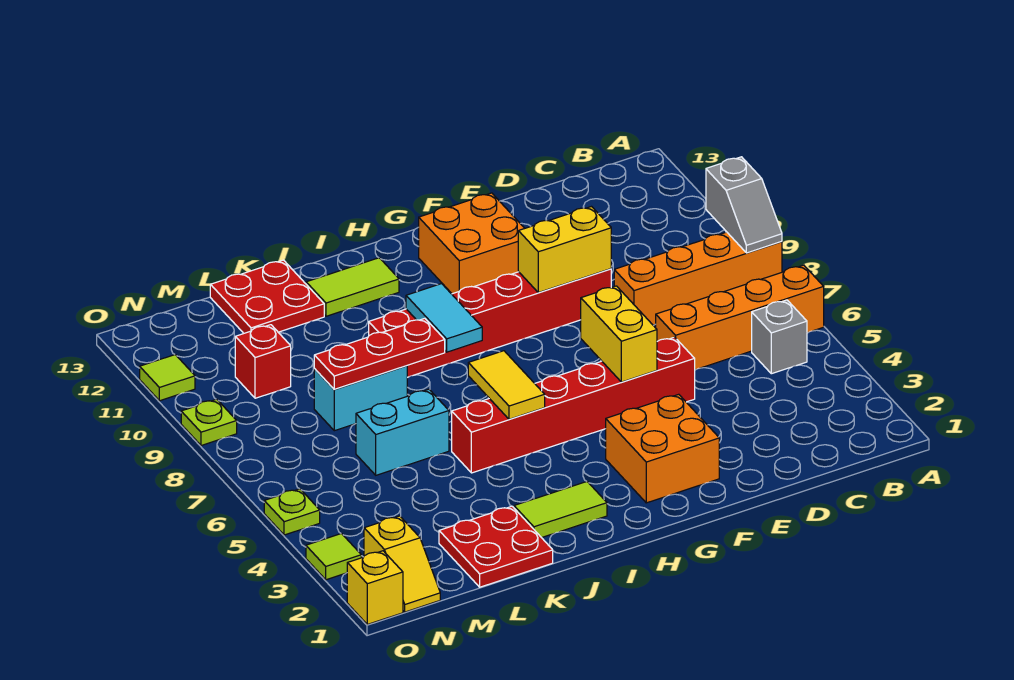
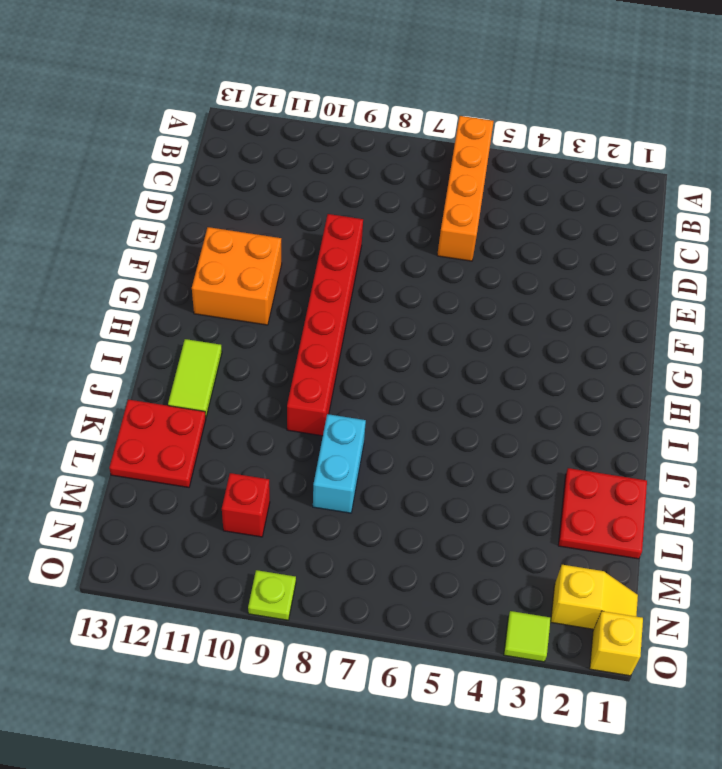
none -> orange brick A8:D8 level 1
none -> grey brick B5 level 1
none -> red brick E5:J5 level 1

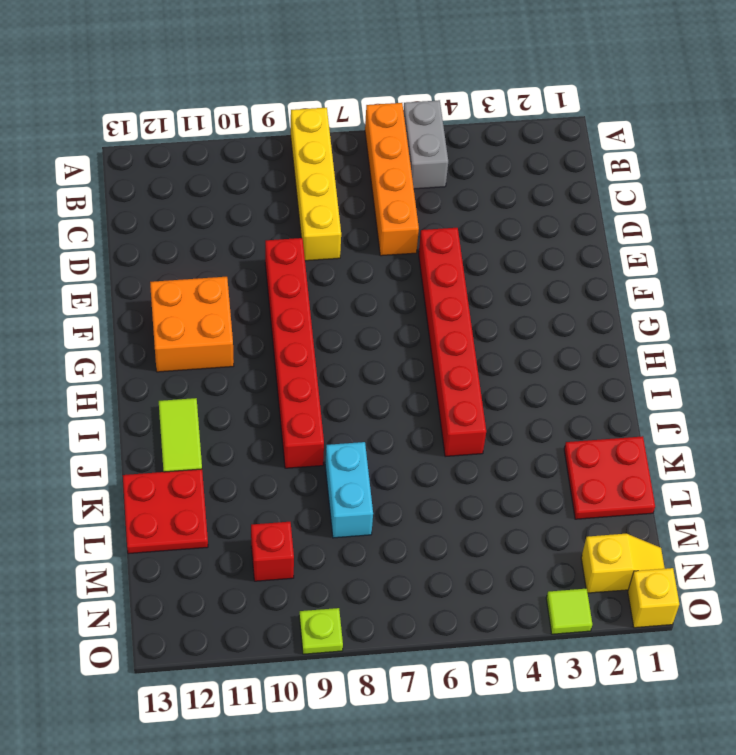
grey brick A5:B5 level 1 -> grey brick B5 level 1
yellow brick A8:D8 level 1 -> orange brick A8:D8 level 1
none -> orange brick F2:G3 level 1
none -> lime tile I2:J2 level 1
none -> cyan brick K6:L6 level 1

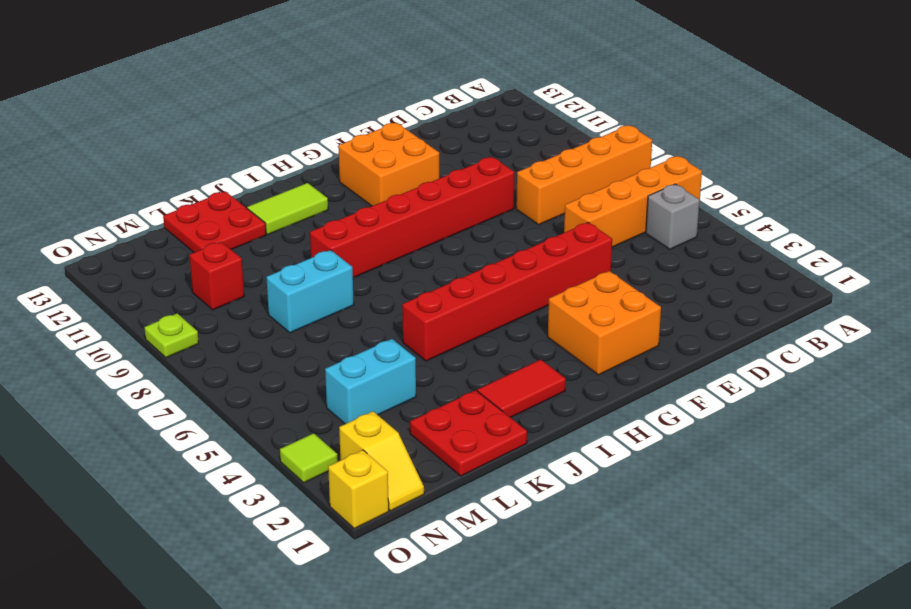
red tile I2:J2 level 1 -> lime tile I2:J2 level 1
cyan brick L4:M4 level 1 -> cyan brick K6:L6 level 1
none -> lime plate O5 level 1
none -> lime tile O11 level 1
none -> grey slope A8:A9 level 2 top 9

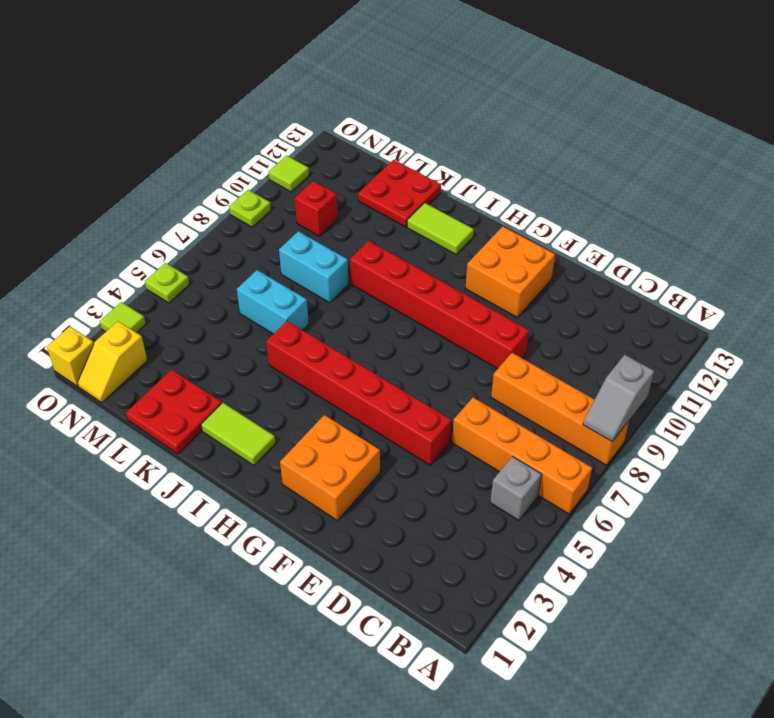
none -> yellow brick E9:F9 level 2
none -> yellow brick F5:F6 level 2
none -> yellow tile I5:I6 level 2

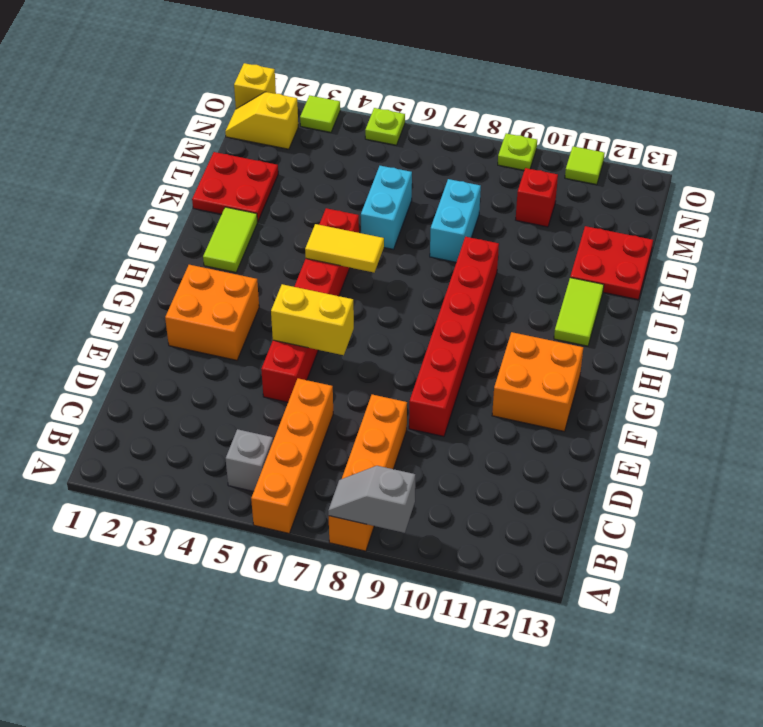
none -> yellow brick E9:F9 level 2
none -> cyan tile I8:I9 level 2
none -> red plate J8:L8 level 2

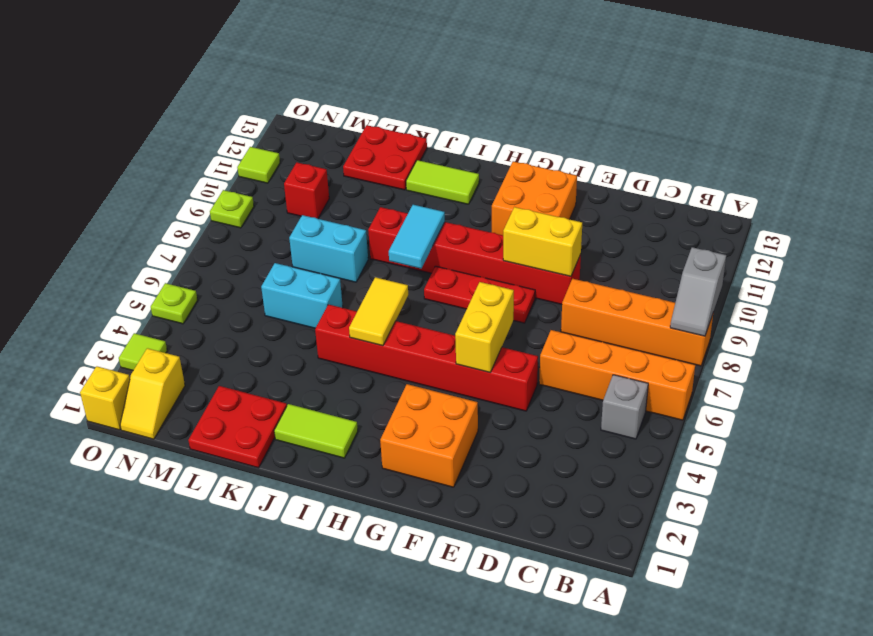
red plate F8:H8 level 1 -> red plate J8:L8 level 2

